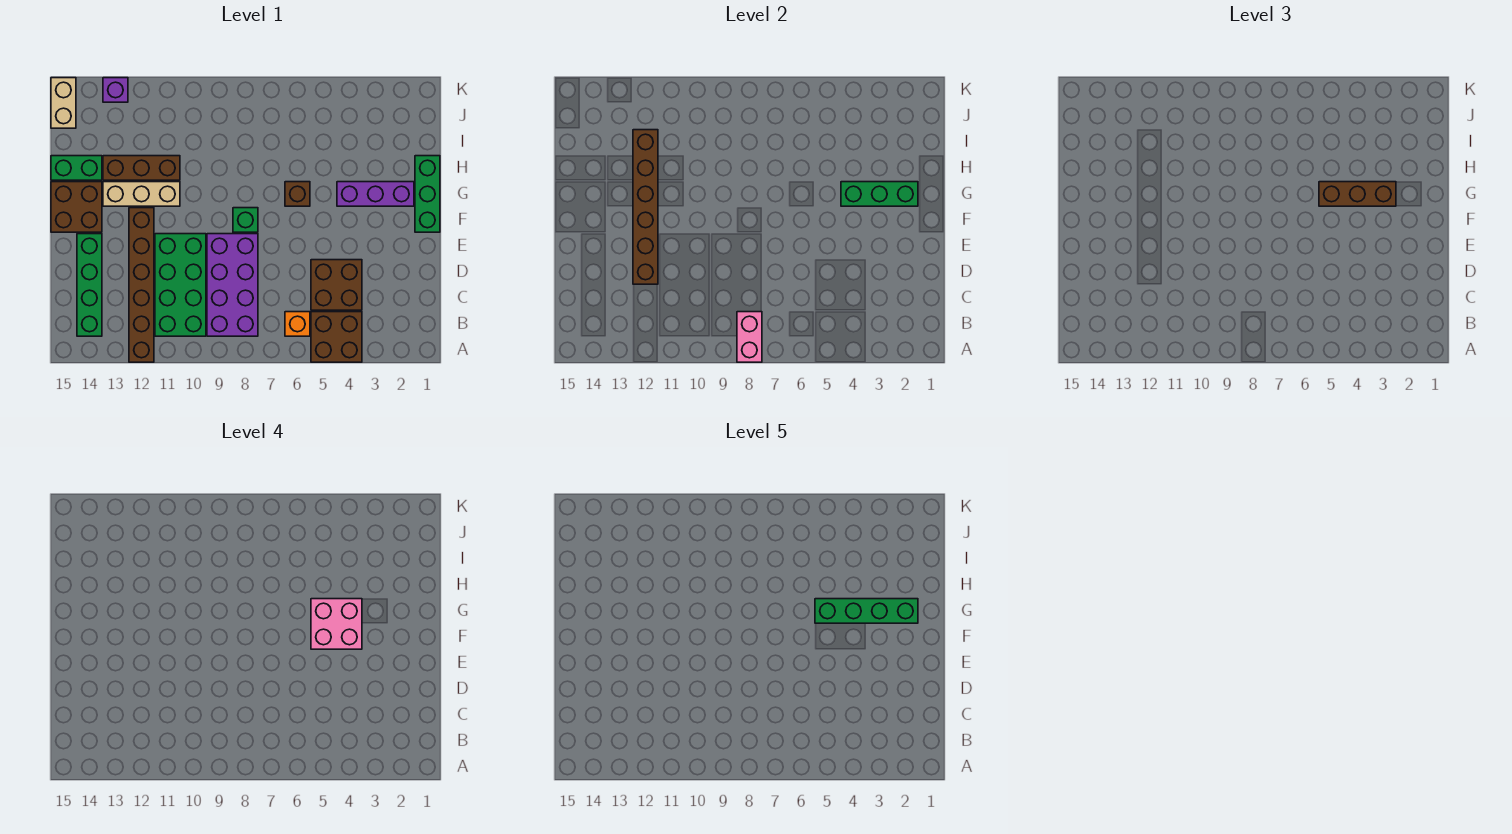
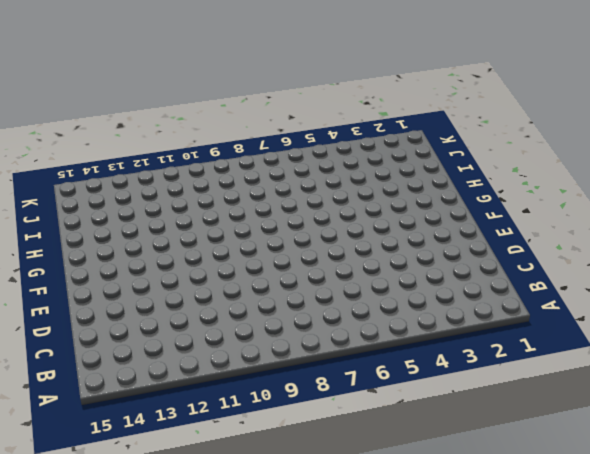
none -> brown brick A4:B5 level 1
none -> brown brick A12:F12 level 1
none -> orange brick B6 level 1

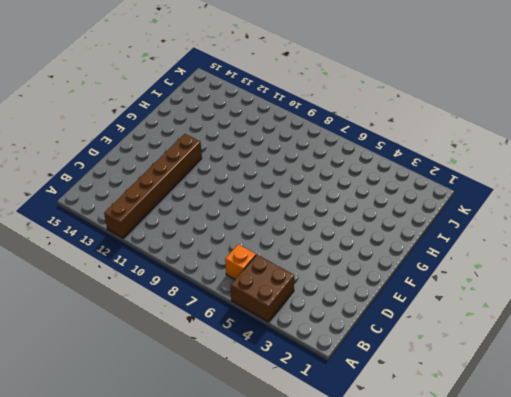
none -> purple brick B8:E9 level 1
none -> green brick B10:E11 level 1
none -> green brick B14:E14 level 1

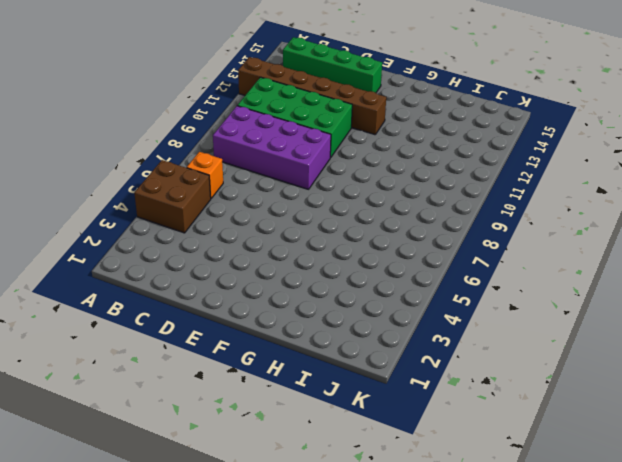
none -> brown brick C4:D5 level 1
none -> green brick F1:H1 level 1
none -> green brick F8 level 1

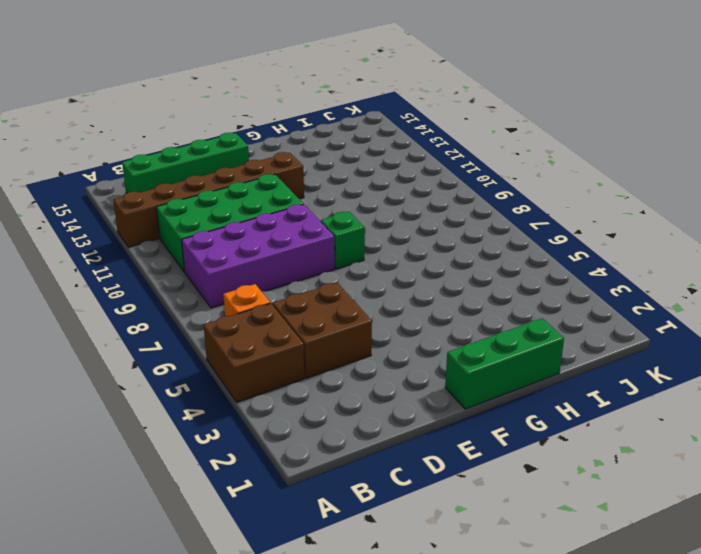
none -> brown brick F14:G15 level 1
none -> purple brick G2:G4 level 1
none -> brown brick G6 level 1

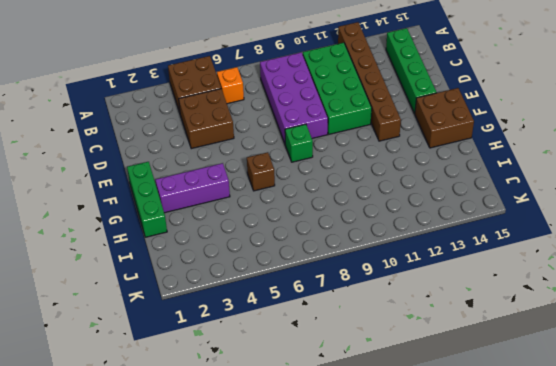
none -> tan brick G11:G13 level 1
none -> brown brick H11:H13 level 1
none -> green brick H14:H15 level 1

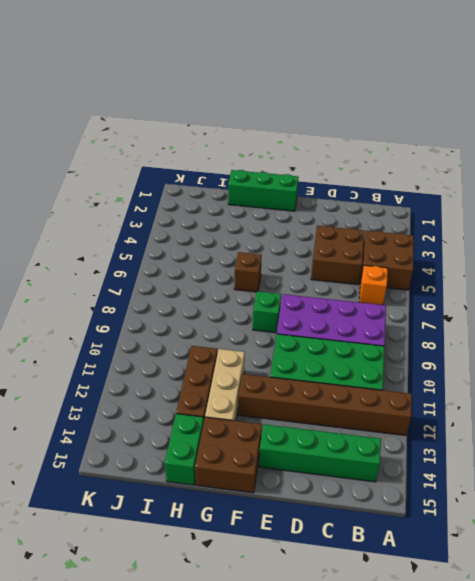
none -> purple brick G2:G4 level 1
none -> tan brick J15:K15 level 1
none -> purple brick K13 level 1

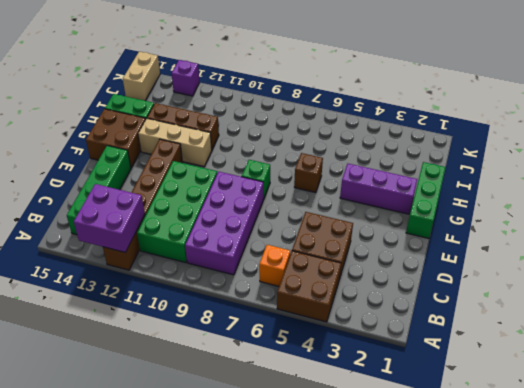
purple brick A12:B13 level 2 -> none
none -> pink brick A8:B8 level 2
none -> brown brick D12:I12 level 2
none -> green brick G2:G4 level 2

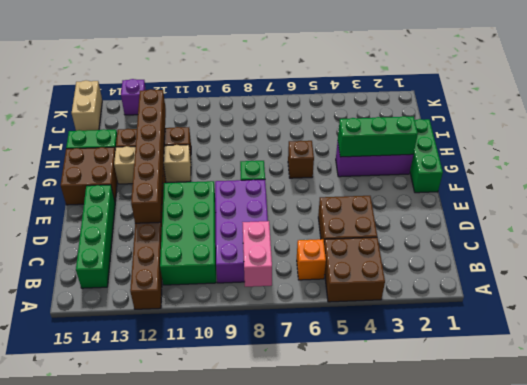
none -> brown brick G3:G5 level 3
none -> pink brick F4:G5 level 4
none -> green brick G2:G5 level 5

